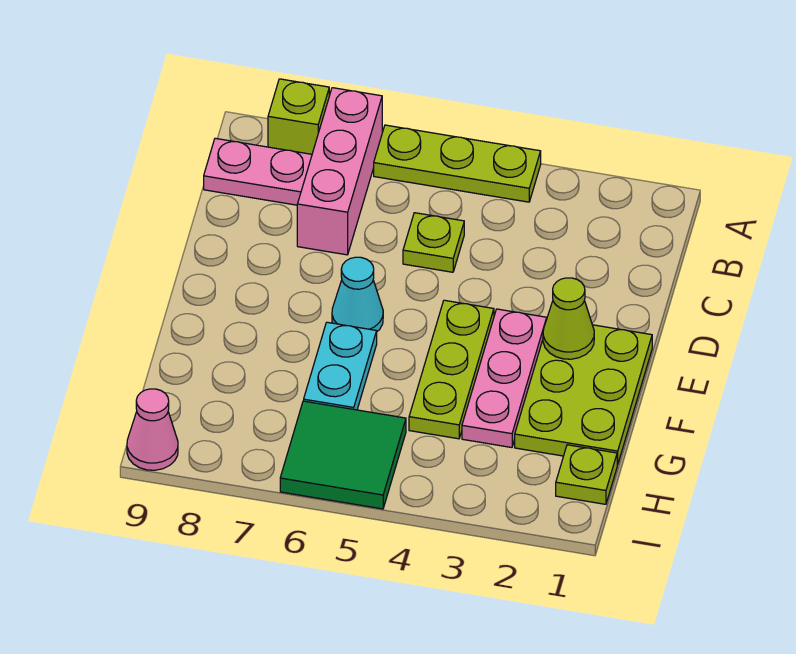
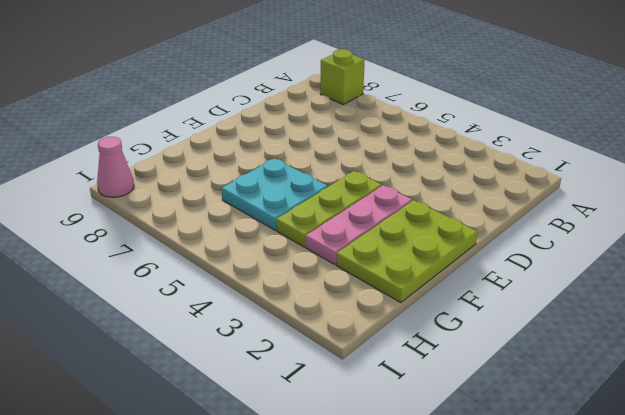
cyan plate F5:G6 level 1 -> cyan plate F6:G6 level 1
none -> lime plate A4:A6 level 1
none -> pink brick A7:C7 level 1
none -> pink plate B8:B9 level 1

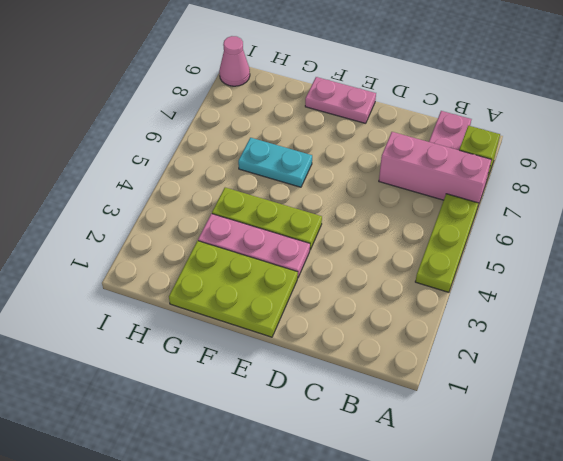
pink plate E9:F9 level 1 -> none
none -> lime plate C5 level 1
none -> cyan cone E6 level 1
none -> lime plate H1 level 1

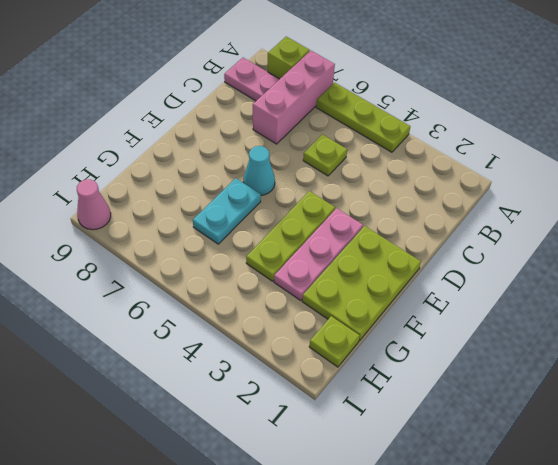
none -> green tile H5:I6 level 1
none -> lime cone E2 level 2

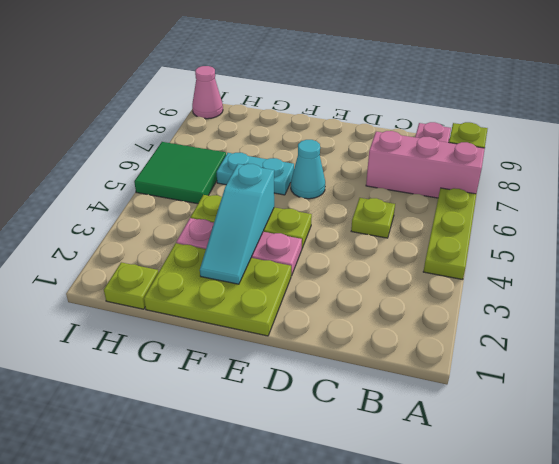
cyan slope F2:F4 level 2 top 4 -> none
none -> lime cone E2 level 2

